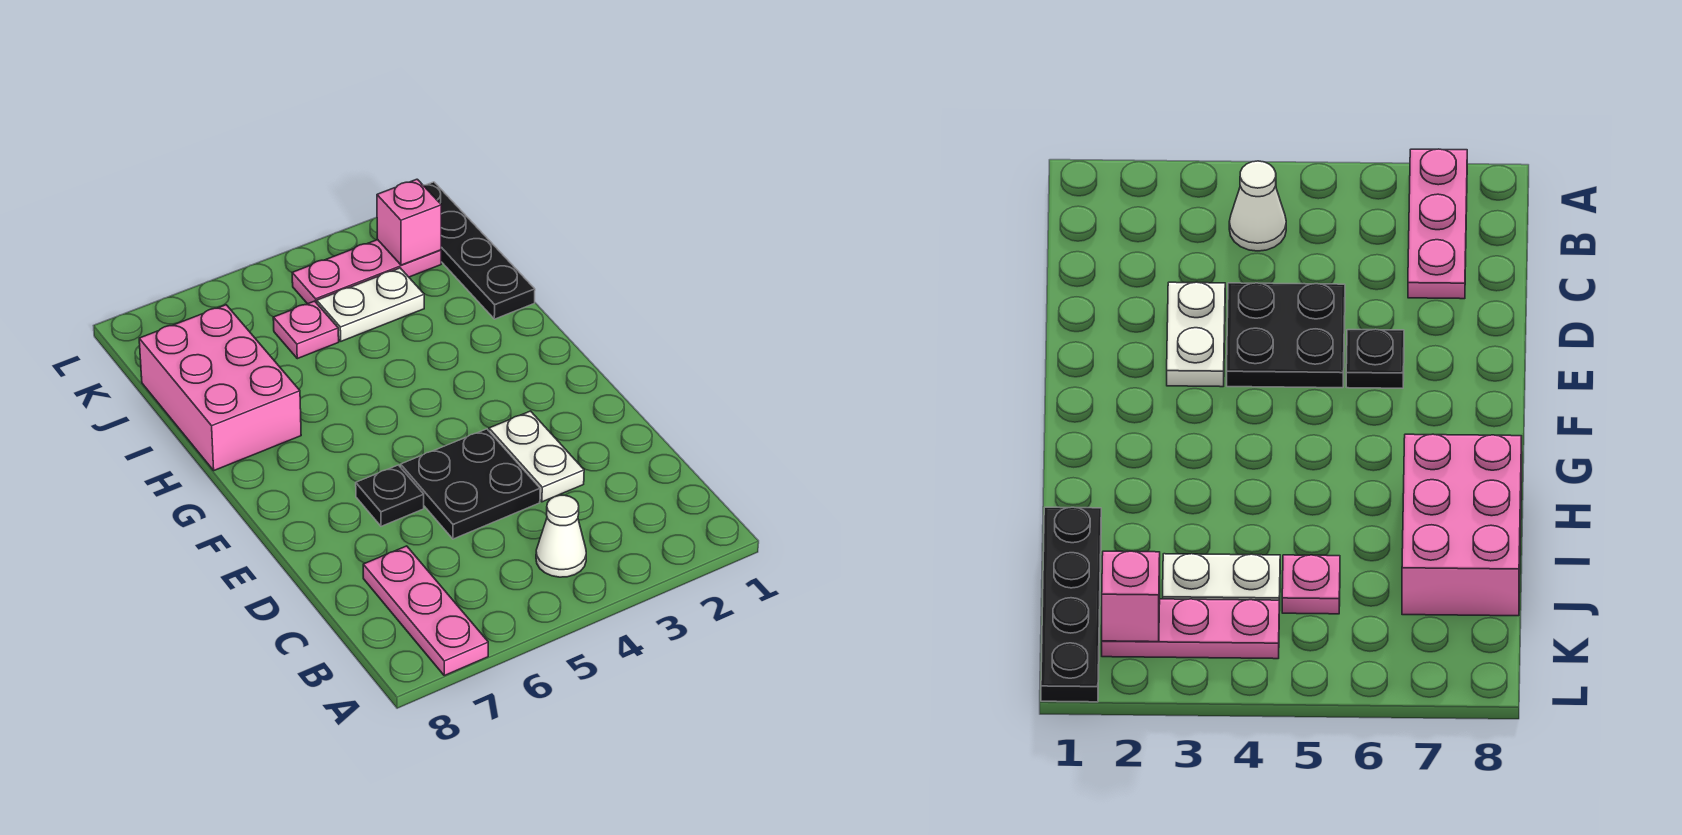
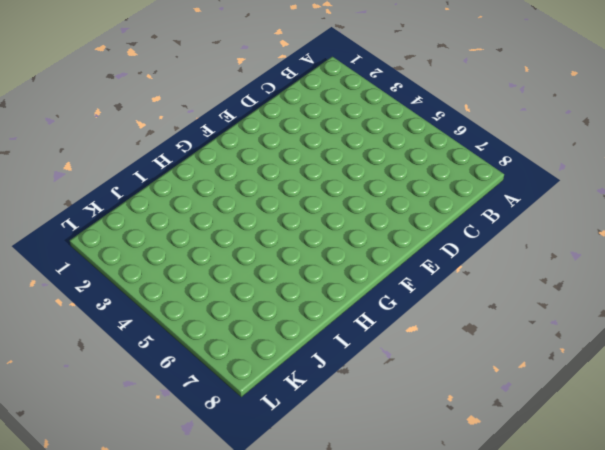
none -> pink plate A7:C7 level 1
none -> white cone B4 level 1

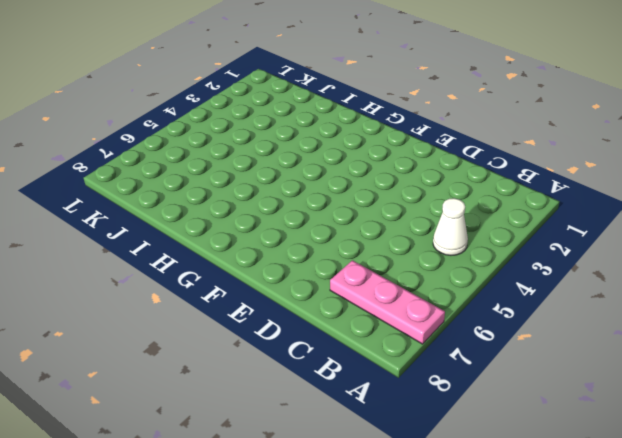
none -> white plate D3:E3 level 1
none -> black plate D4:E5 level 1

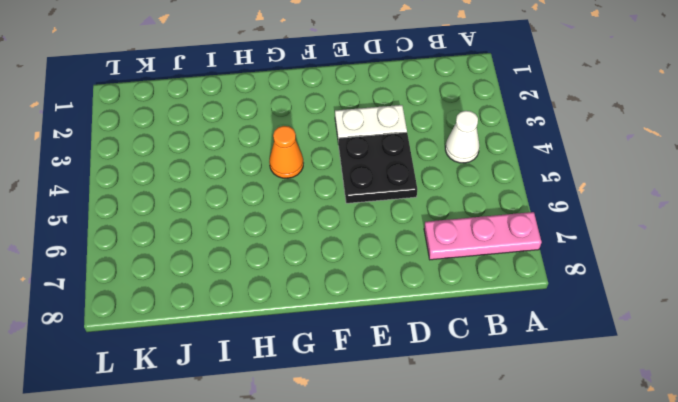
orange cone G4 level 1 -> none
none -> black plate E6 level 1
none -> pink brick H7:J8 level 1

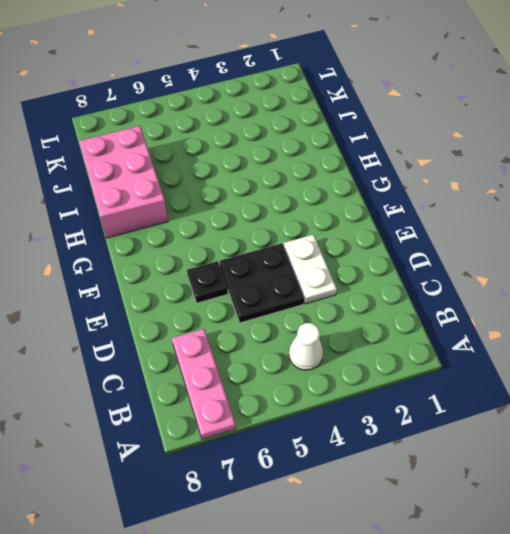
none -> black plate I1:L1 level 1
none -> white plate J3:J4 level 1

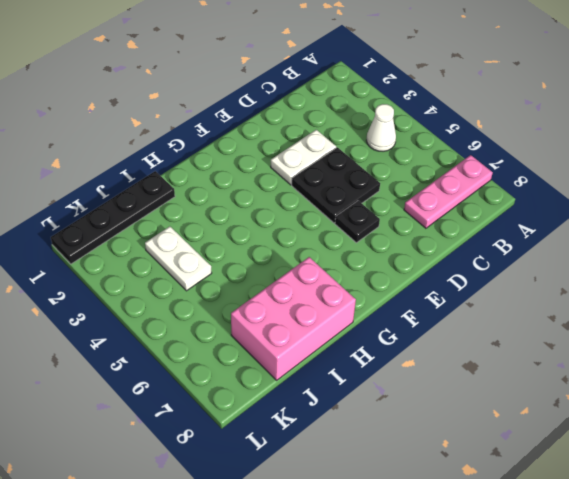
none -> pink plate J5 level 1
none -> pink plate K2:K4 level 1

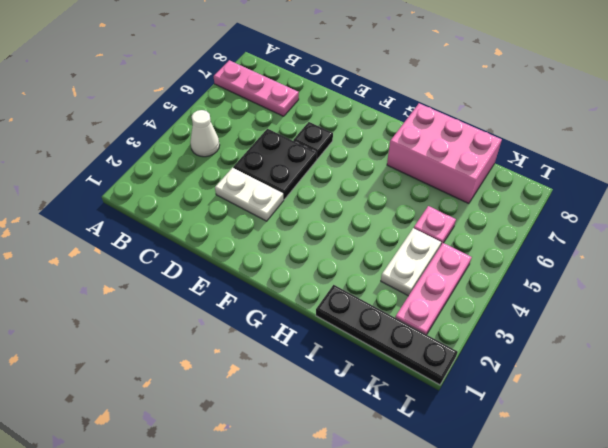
none -> pink brick K2 level 2

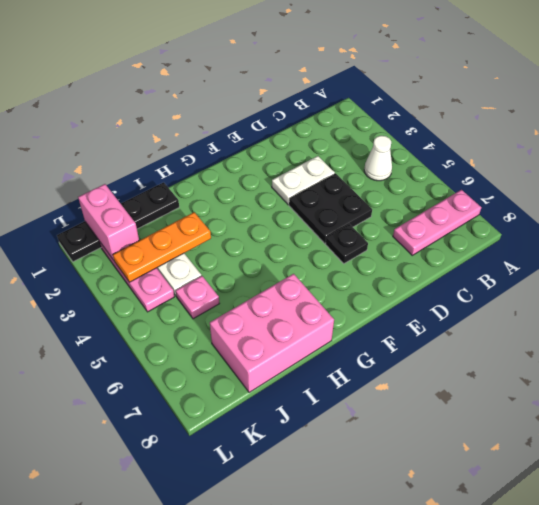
orange plate I3:K3 level 2 -> none
pink brick K1:K2 level 2 -> pink brick K2 level 2

